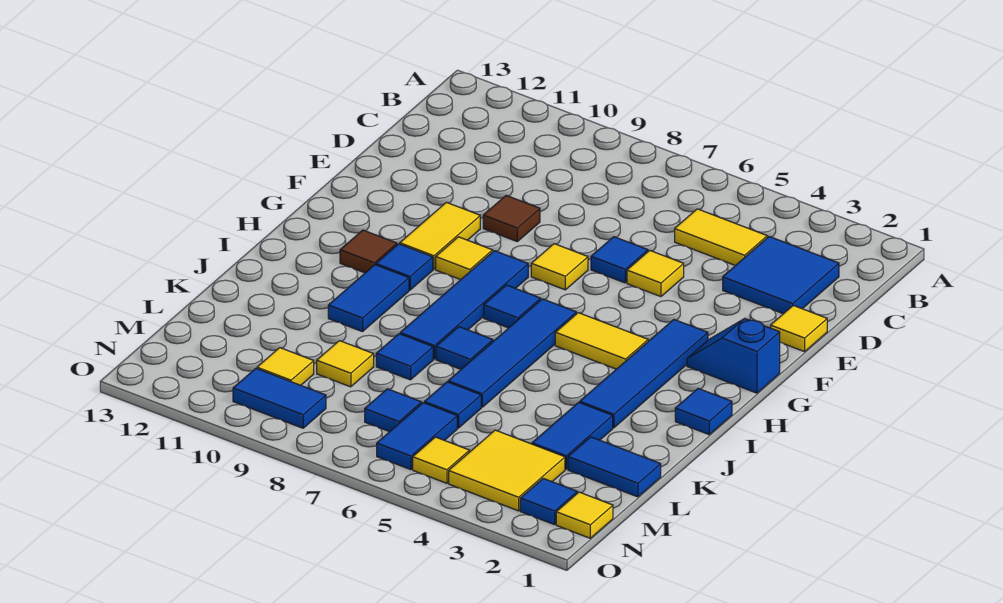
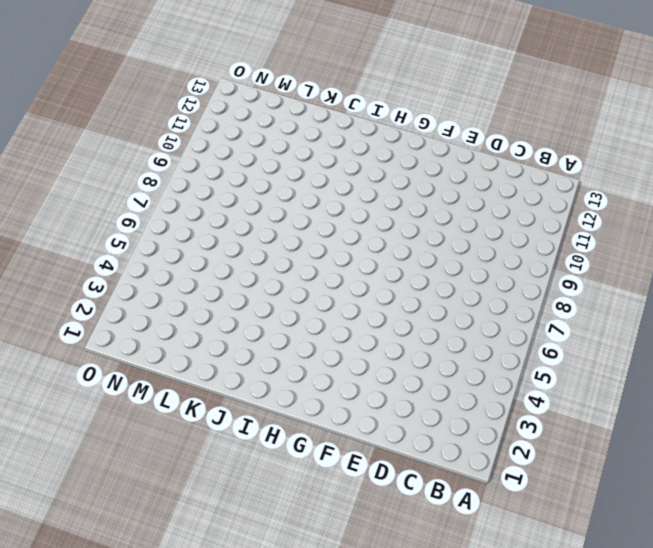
none -> blue tile C2:D3 level 1
none -> yellow tile C4:C5 level 1
none -> yellow tile E1 level 1
none -> yellow tile E5 level 1

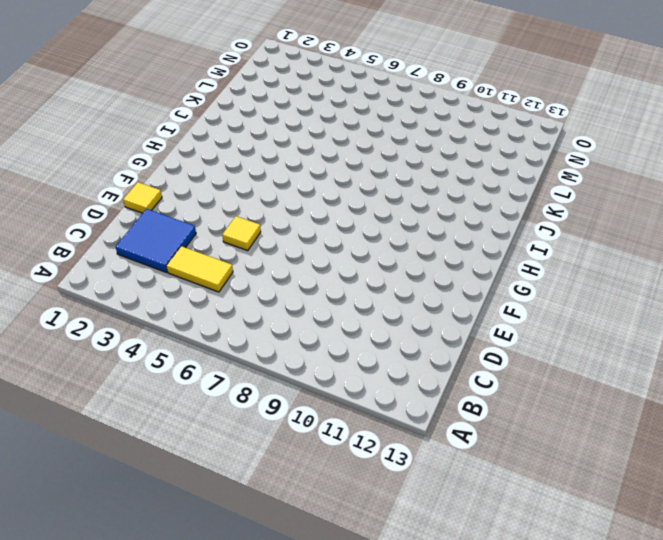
none -> blue tile E6 level 1
none -> brown tile E9 level 1
none -> yellow tile F7 level 1
none -> yellow tile F10:G10 level 1

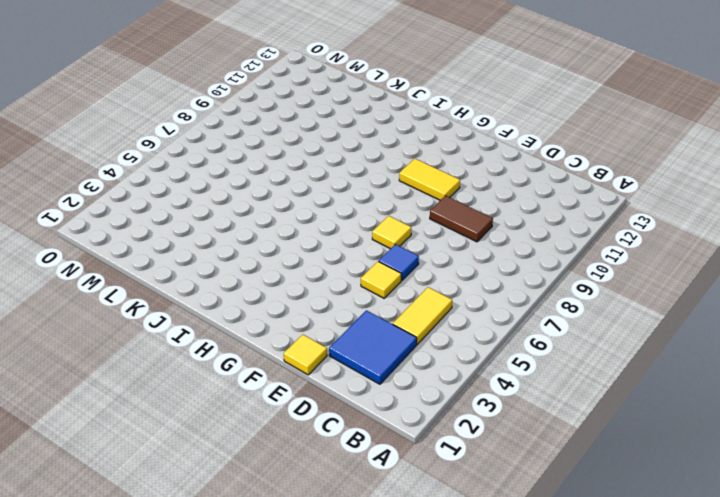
brown tile D9:E9 level 1 -> brown tile E9 level 1
none -> blue slope G1:G2 level 1 top 1
none -> blue tile G3:J3 level 1
none -> blue tile G8:J8 level 1
none -> yellow tile G9 level 1

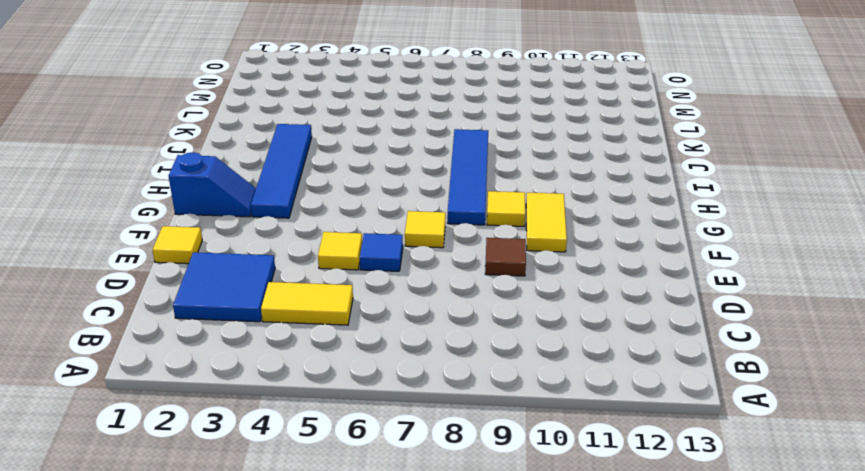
none -> yellow tile H4:H5 level 1
none -> blue tile H6:K6 level 1
none -> blue tile H7 level 1
none -> blue tile H10 level 1

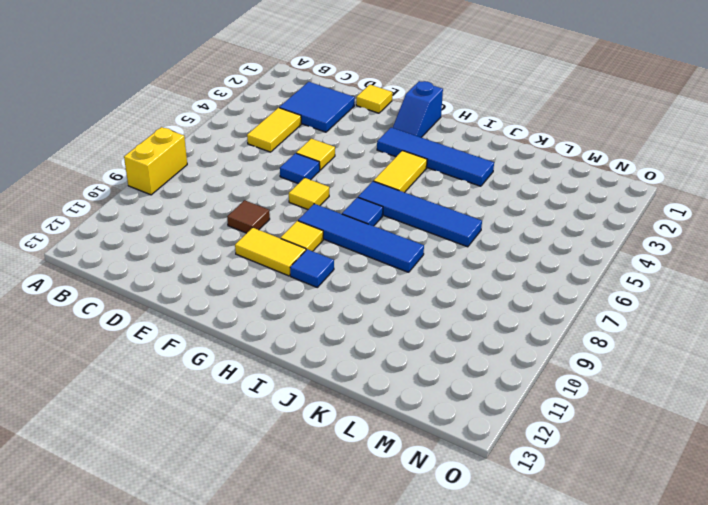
yellow brick A8:A9 level 1 -> none
none -> brown tile H11 level 1
none -> blue tile I1 level 1
none -> blue tile I10:J10 level 1
none -> blue tile J7 level 1

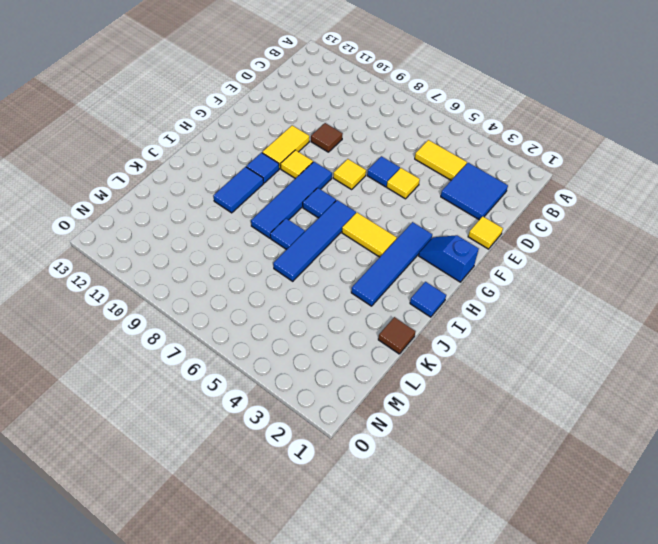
brown tile K1 level 1 -> brown tile H11 level 1
none -> blue tile K3:L3 level 1
none -> blue tile K8 level 1
none -> blue tile L1:L2 level 1
none -> blue tile L6 level 1

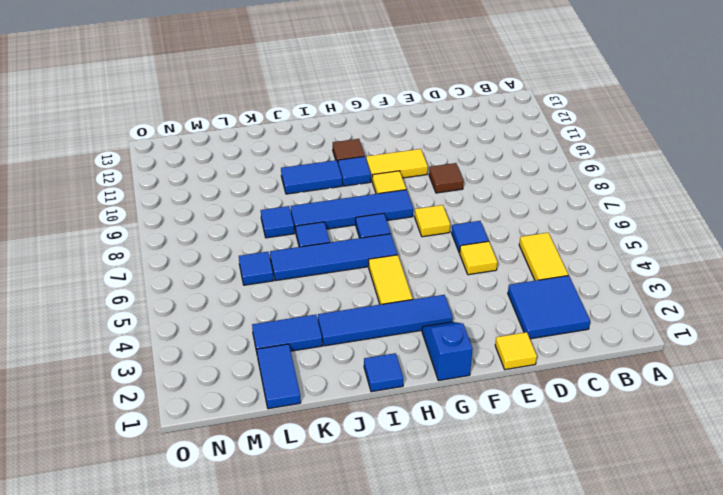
none -> yellow tile L9 level 1
none -> yellow tile M3:N4 level 1
none -> blue tile M6:N6 level 1
none -> blue tile M7 level 1

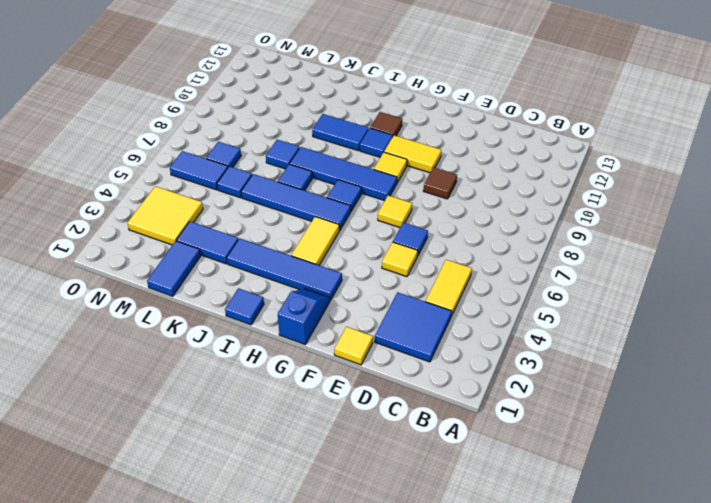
none -> yellow tile L9 level 1
none -> yellow tile M10 level 1
none -> yellow tile N1 level 1
none -> blue tile N2 level 1

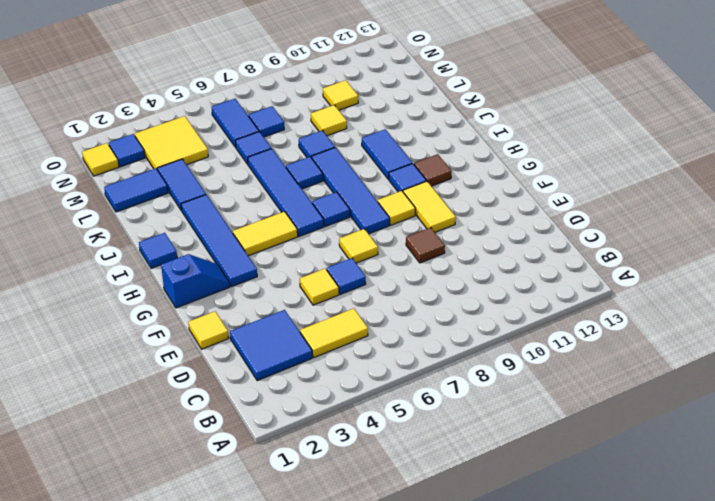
none -> yellow tile N5 level 1
none -> blue tile N9:N10 level 1

